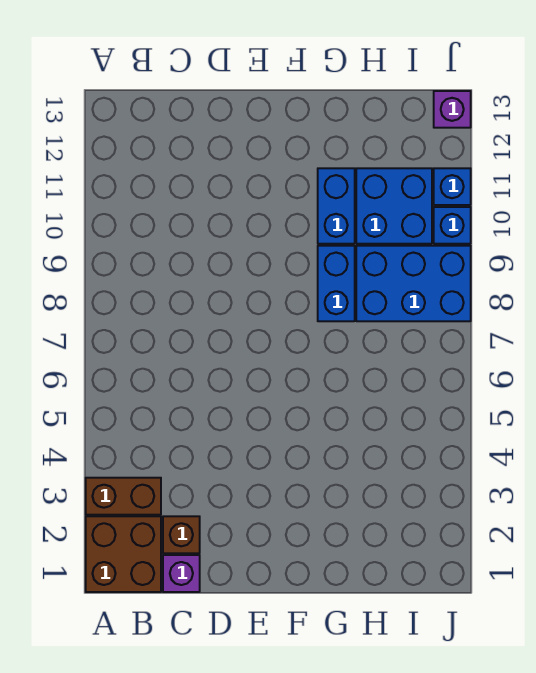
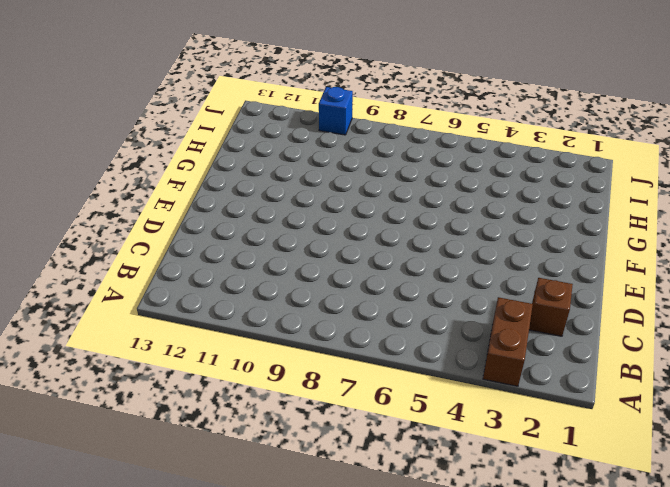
none -> brown brick A1:B2 level 1
none -> purple brick C1 level 1

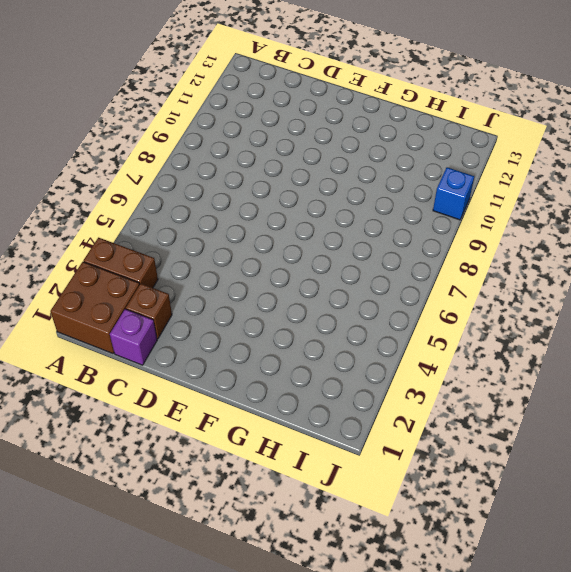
none -> blue brick G8:G9 level 1
none -> blue brick G10:G11 level 1

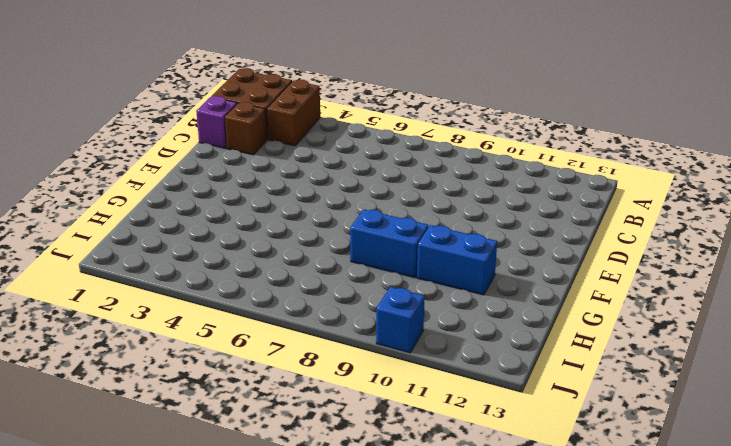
none -> blue brick H8:J9 level 1
none -> blue brick H10:I11 level 1

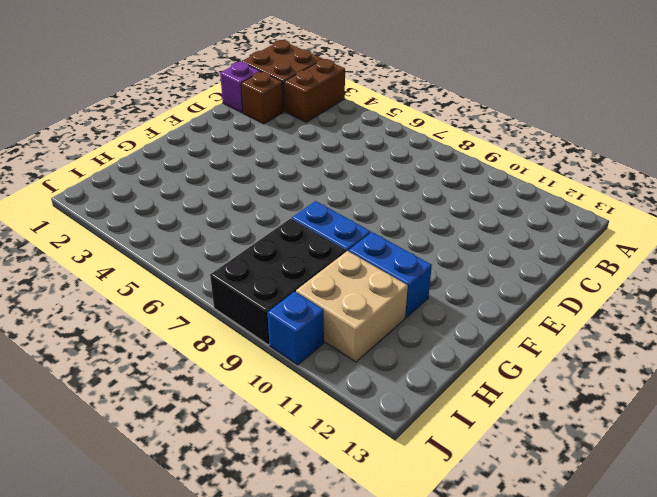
black brick H8:J9 level 1 -> blue brick H8:J9 level 1
tan brick H10:I11 level 1 -> blue brick H10:I11 level 1
none -> blue brick J11 level 1
none -> purple brick J13 level 1

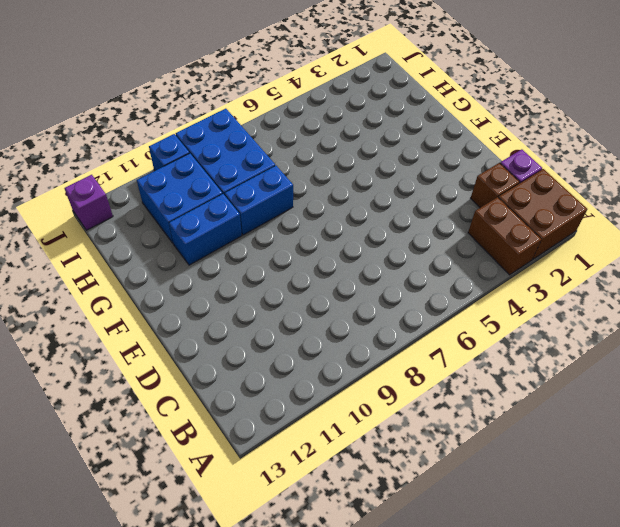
none -> blue brick J11 level 1

